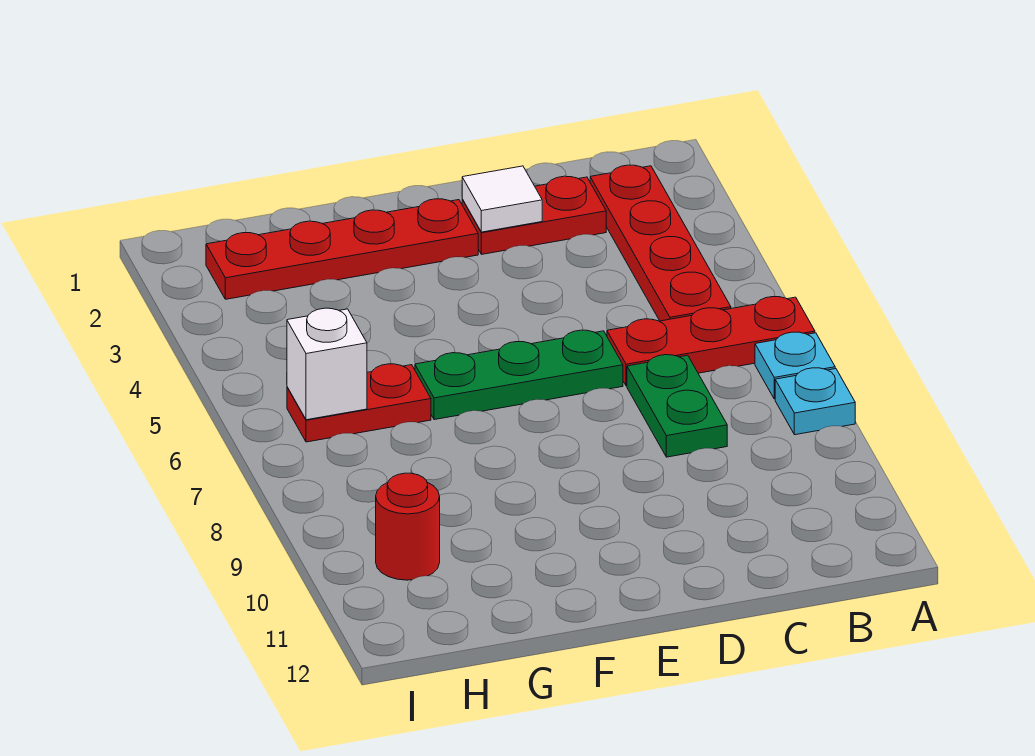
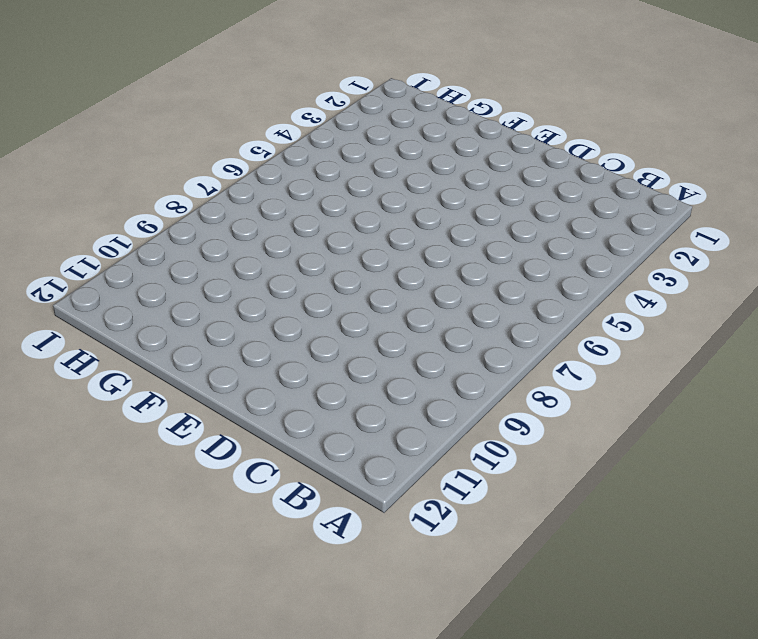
none -> red plate A6:C6 level 1
none -> cyan plate A7 level 1
none -> cyan plate A8 level 1

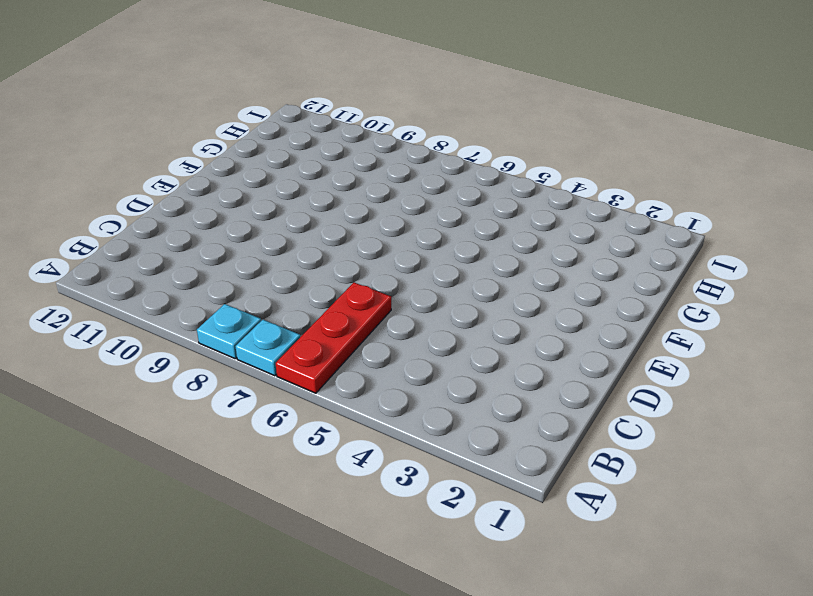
none -> red plate B2:B5 level 1
none -> red plate C2:D2 level 1
none -> green plate C7:C8 level 1

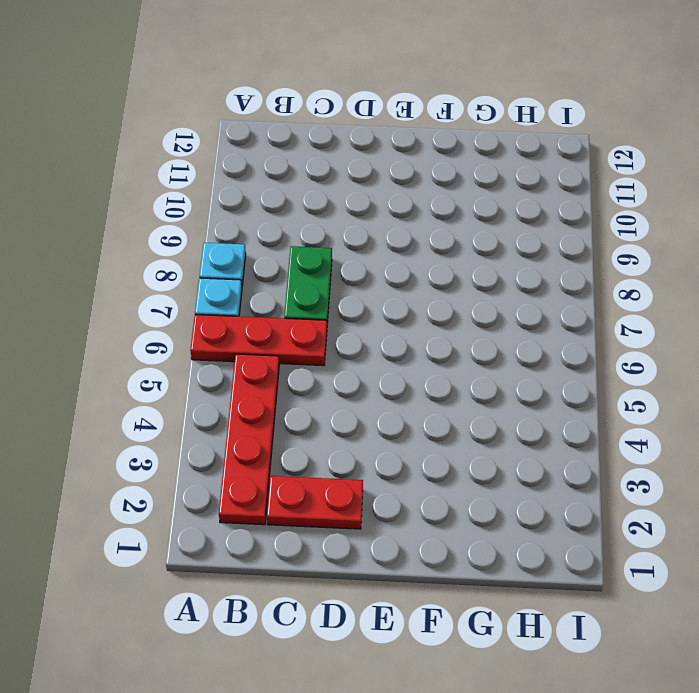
none -> green plate D6:F6 level 1
none -> red plate E2:H2 level 1
none -> red plate G6:H6 level 1

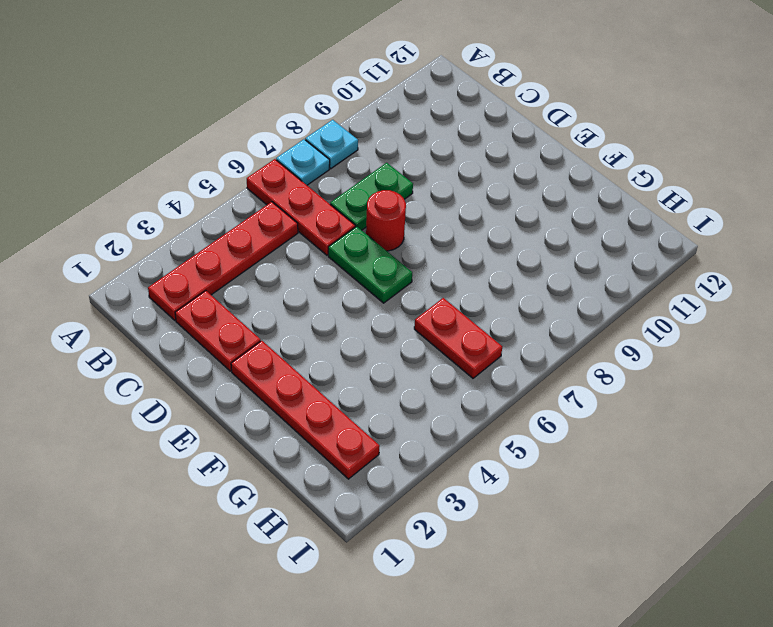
green plate D6:E6 level 1 -> green plate D6:F6 level 1
red round brick D7 level 1 -> red round brick H10 level 1
none -> white tile D2 level 2
none -> white brick H6 level 2

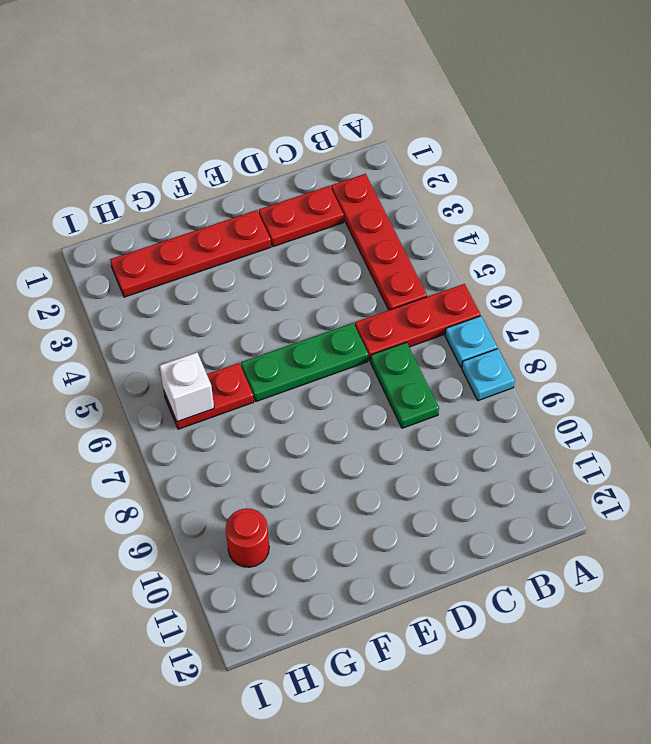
none -> white tile D2 level 2

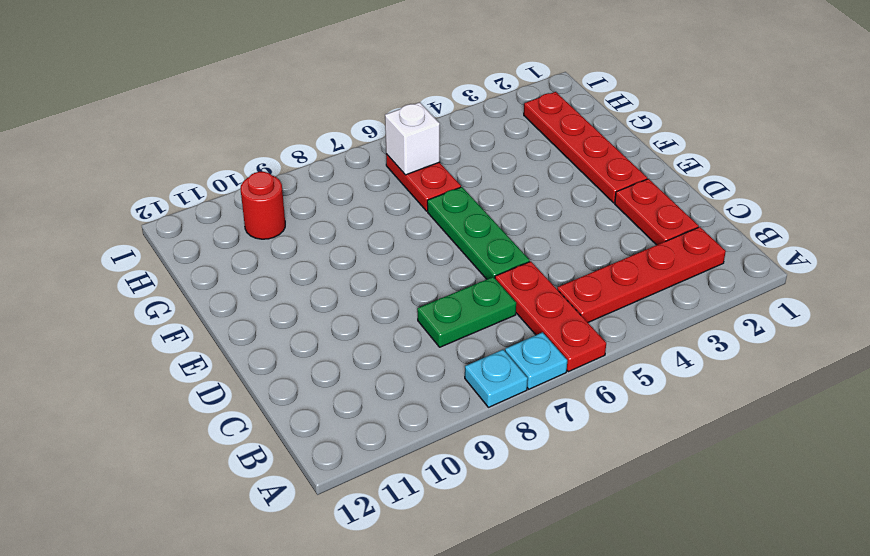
none -> white tile D2 level 2

